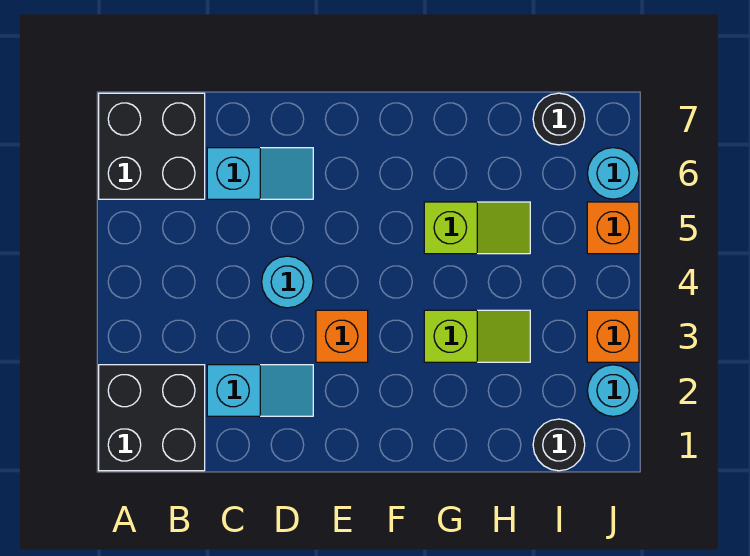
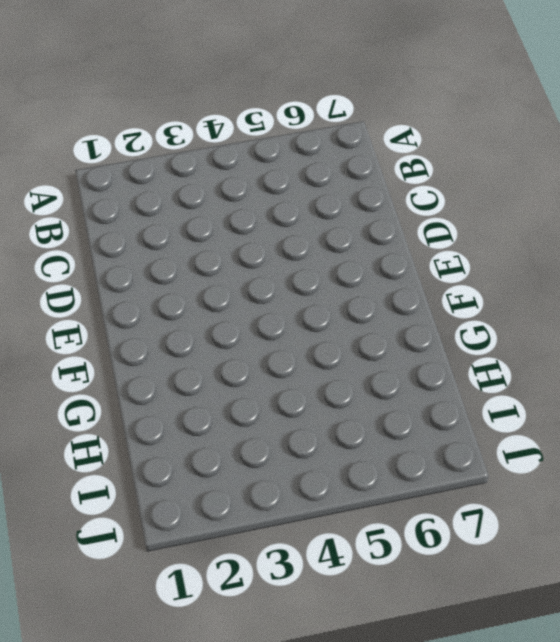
none -> black brick A1:B2 level 1
none -> black brick A6:B7 level 1
none -> cyan slope C2:D2 level 1 top C

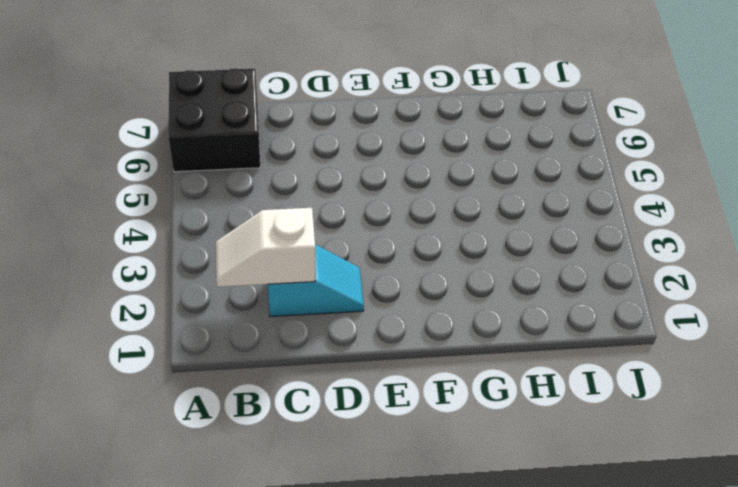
white slope B2:C2 level 2 top C -> none
none -> black brick A1:B2 level 1
none -> cyan slope C6:D6 level 1 top C
none -> cyan round brick D4 level 1

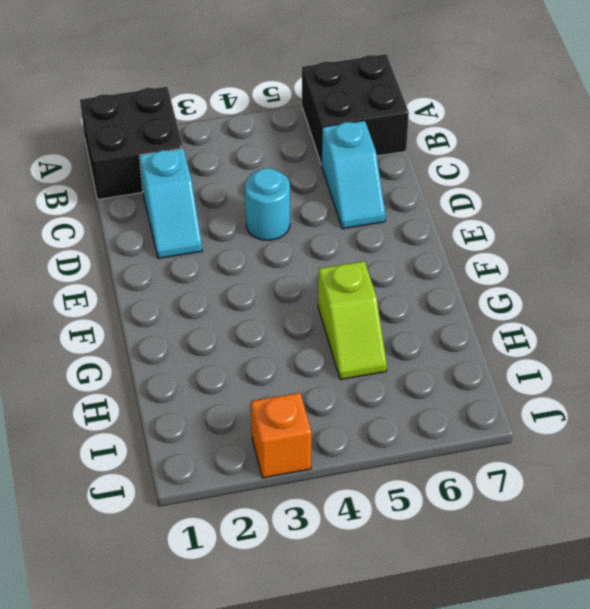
none -> orange brick E3 level 1
none -> lime slope G3:H3 level 1 top G
none -> black round brick I1 level 1

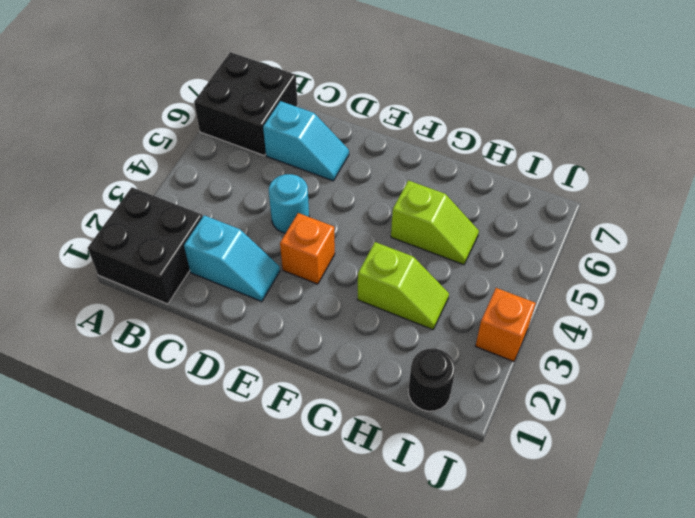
none -> black round brick I7 level 1
none -> cyan round brick J2 level 1
none -> orange brick J5 level 1

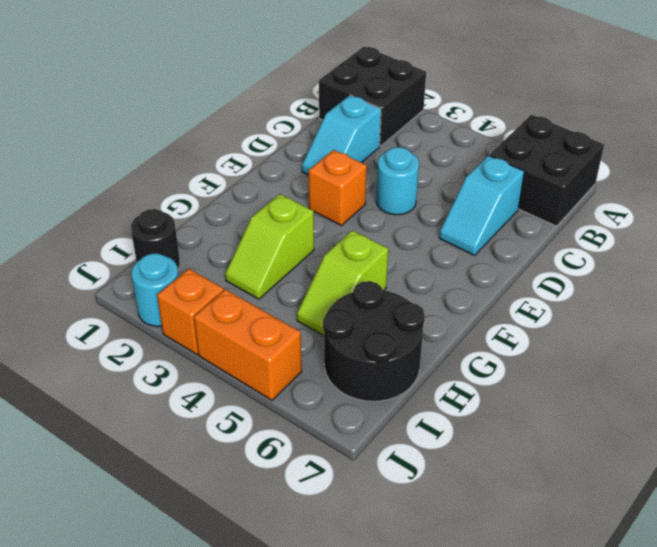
black round brick H6:I7 level 1 -> black round brick I7 level 1
orange brick J4:J5 level 1 -> orange brick J5 level 1
none -> cyan round brick J6 level 1

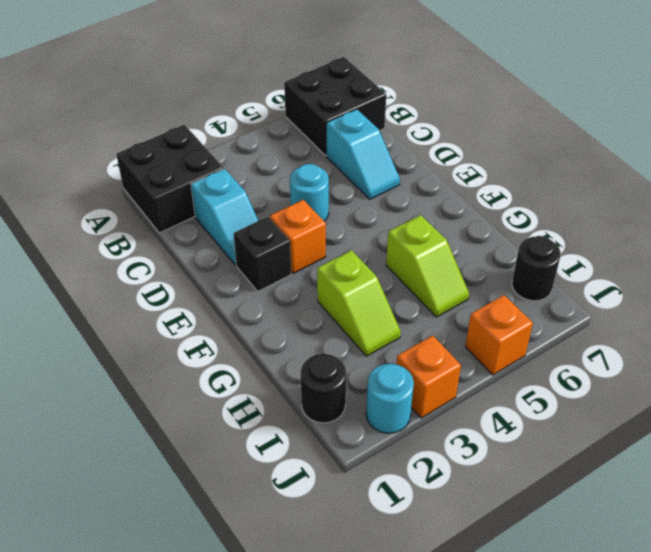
black brick E2 level 1 -> none
none -> cyan round brick J6 level 1

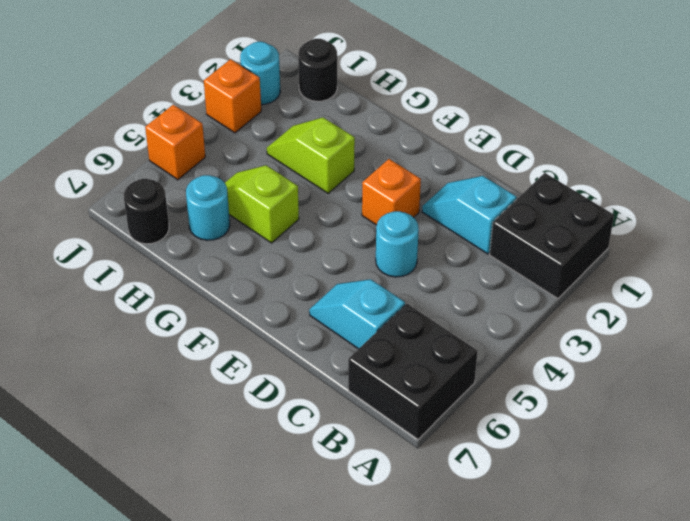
cyan round brick H6 level 1 -> cyan round brick J6 level 1

